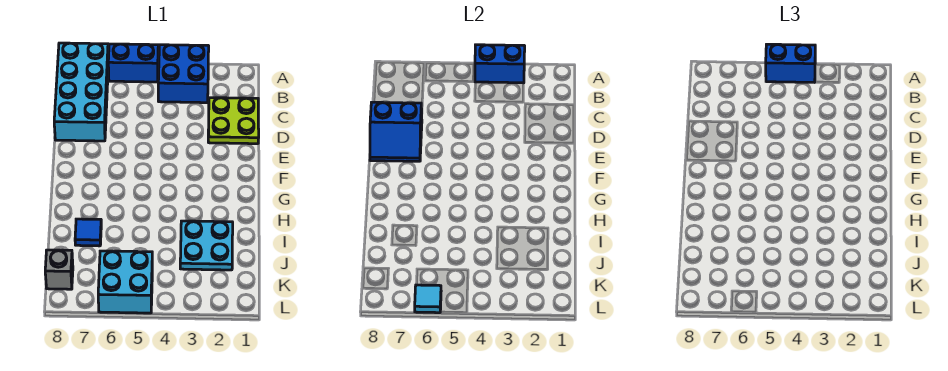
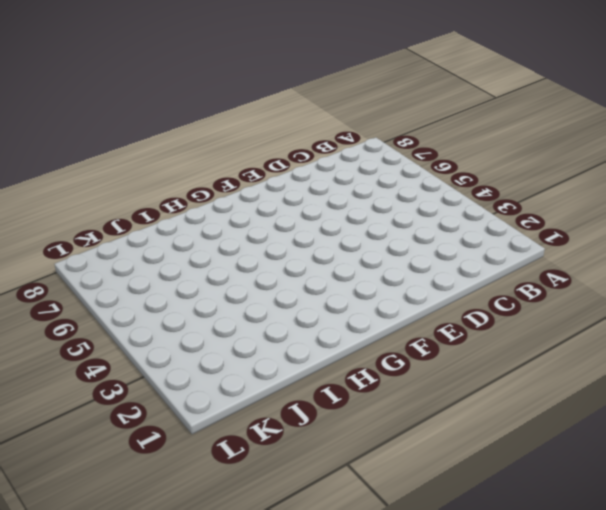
none -> blue brick A3:B4 level 1
none -> blue brick A5:A6 level 1
none -> cyan brick A7:D8 level 1

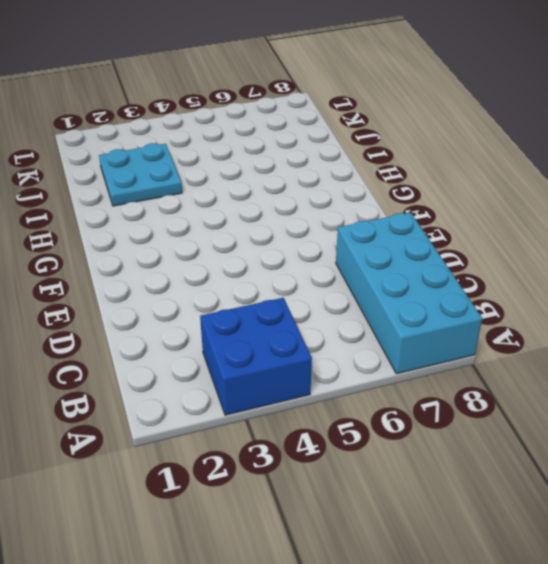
none -> blue brick A5:A6 level 1
none -> lime plate C1:D2 level 1
none -> blue tile I7 level 1

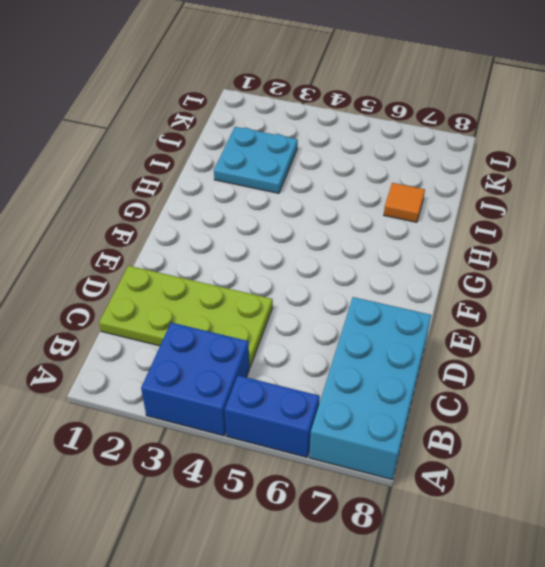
lime plate C1:D4 level 1 -> lime plate C1:D2 level 1
orange tile I7 level 1 -> blue tile I7 level 1
none -> cyan brick K5:L6 level 1
none -> grey brick K8 level 1
none -> blue brick A3:A4 level 2

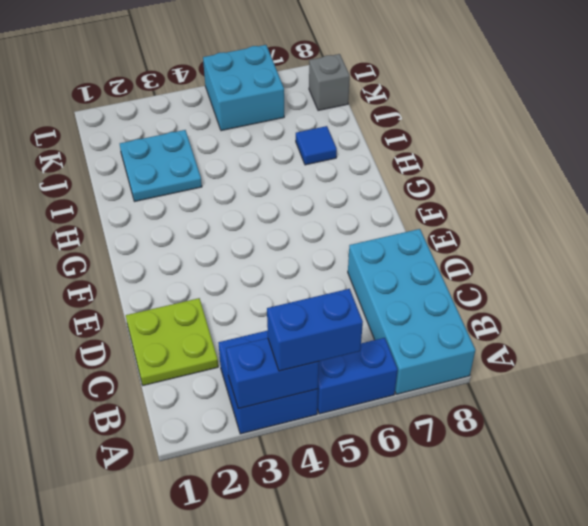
none -> blue slope D7:E8 level 2 top D
none -> cyan tile L6 level 2

